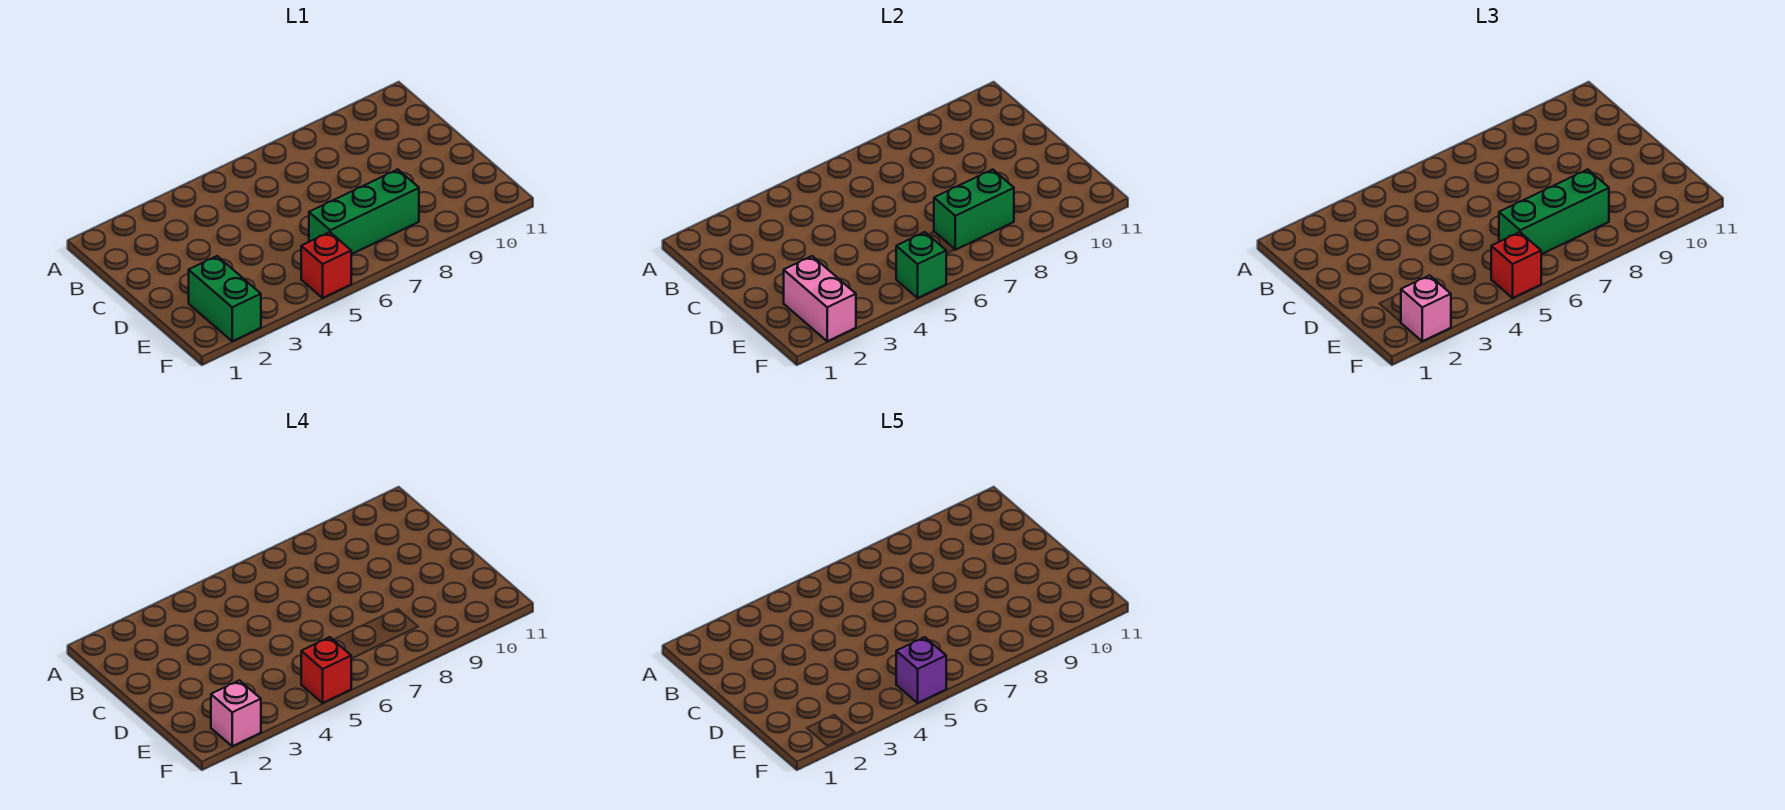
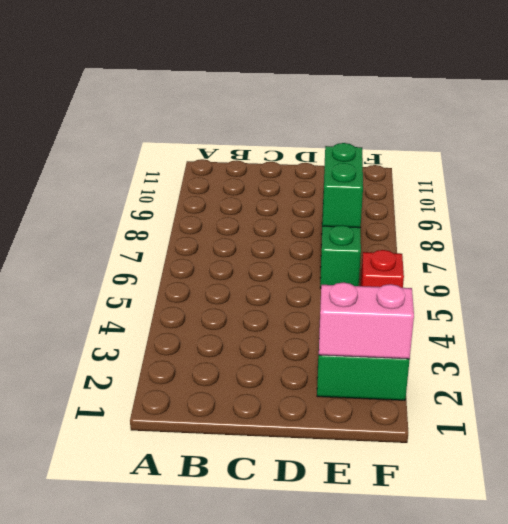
none -> green brick F5 level 2
none -> green brick E6:E8 level 3
none -> pink brick F2 level 3

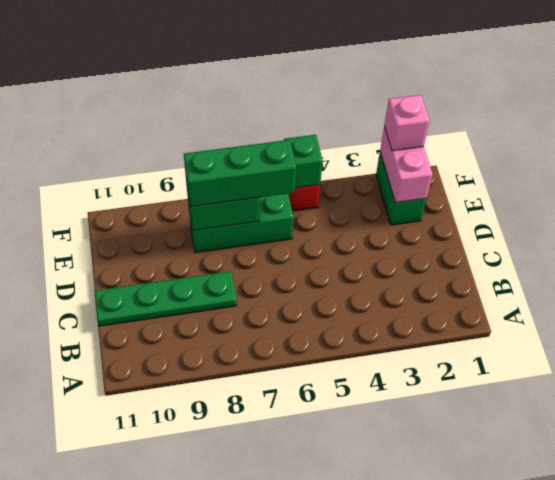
green plate C8:C11 level 1 -> none
none -> red brick F5 level 3
none -> pink brick F2 level 4
none -> red brick F5 level 4

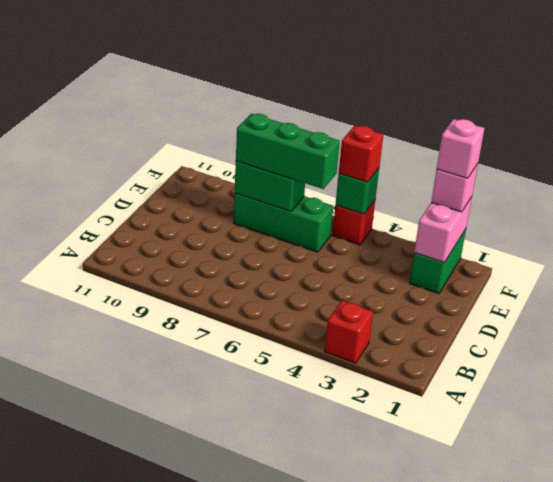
red brick A3 level 1 -> red brick F5 level 4
none -> purple brick F5 level 5

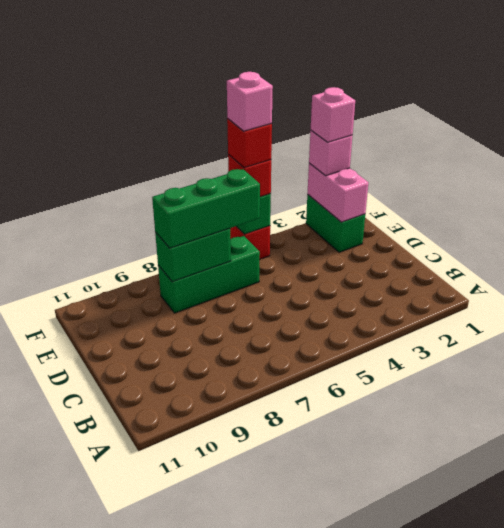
pink brick F5 level 5 -> purple brick F5 level 5

